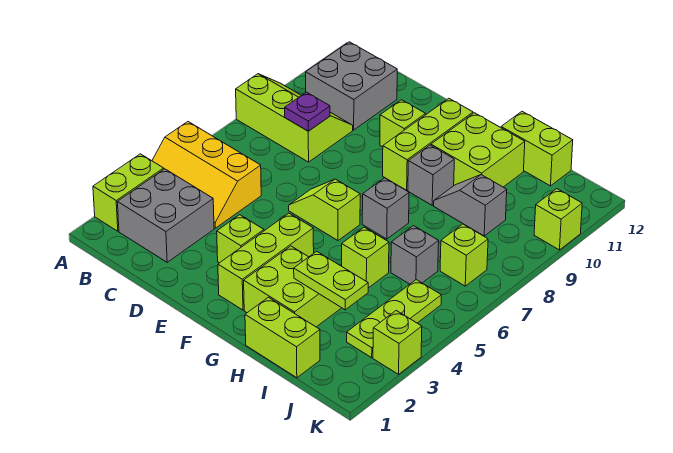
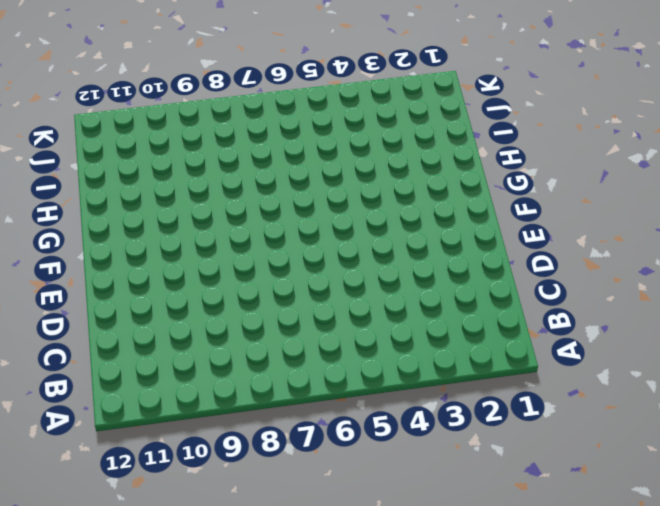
none -> lime brick A2:A3 level 1
none -> yellow slope A4:C5 level 1 top 5
none -> lime slope A8:C9 level 1 top 8

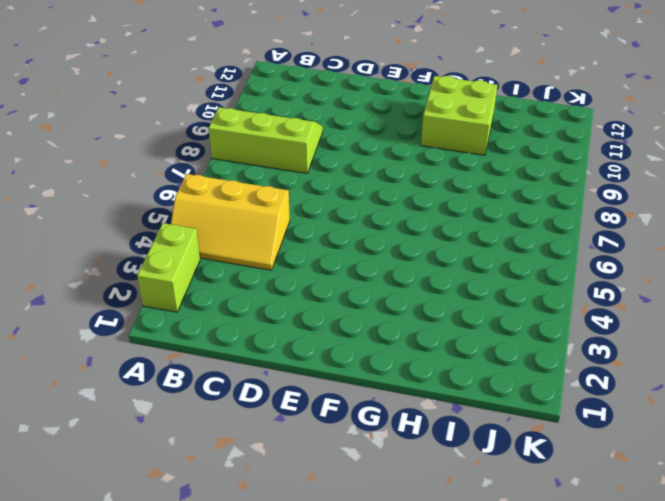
none -> grey brick B2:C3 level 1
none -> grey brick B10:C11 level 1
none -> lime brick E3 level 1

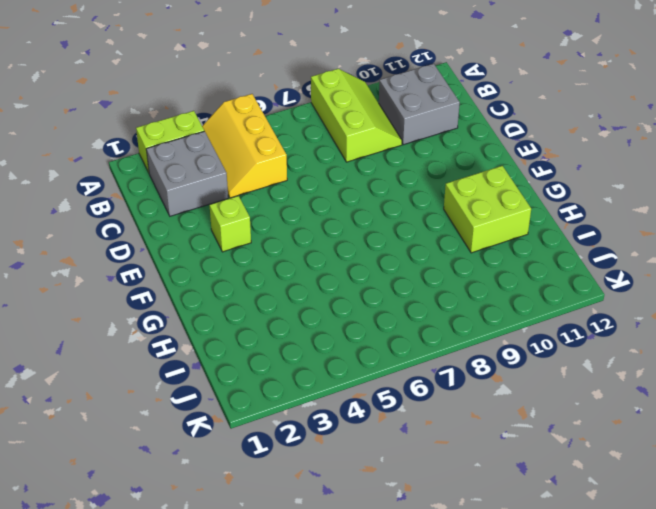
none -> lime slope E6:F6 level 1 top F
none -> lime brick E10 level 1
none -> lime brick F2:F4 level 1

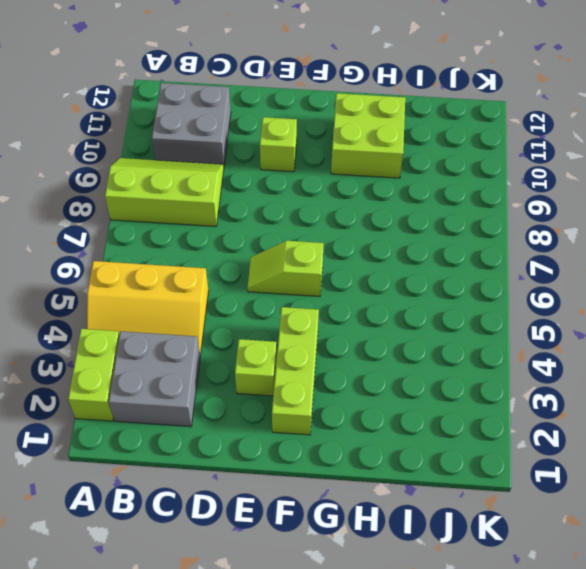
none -> lime brick F9:F11 level 1
none -> lime brick G2:H3 level 1
none -> grey brick G7 level 1

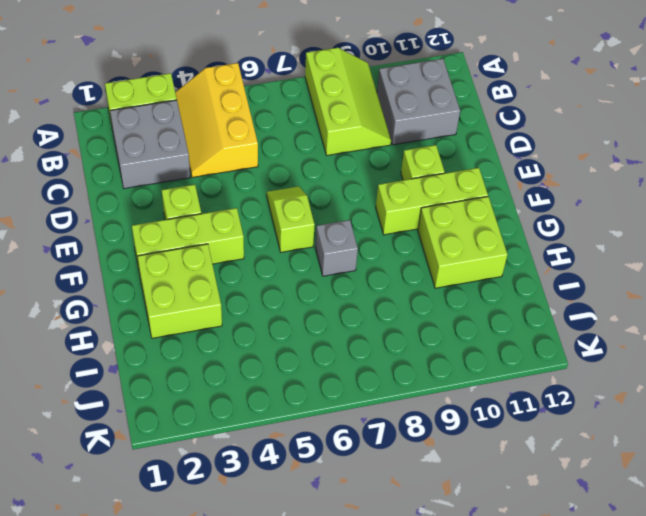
none -> grey brick G9 level 1
none -> lime brick H1:I1 level 1
none -> lime brick H5 level 1

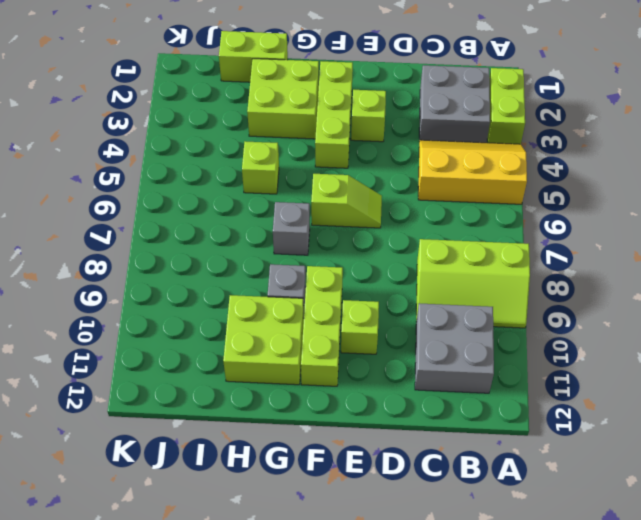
none -> grey slope H9:I9 level 1 top I
none -> lime brick H12:I12 level 1
none -> grey brick I6 level 1

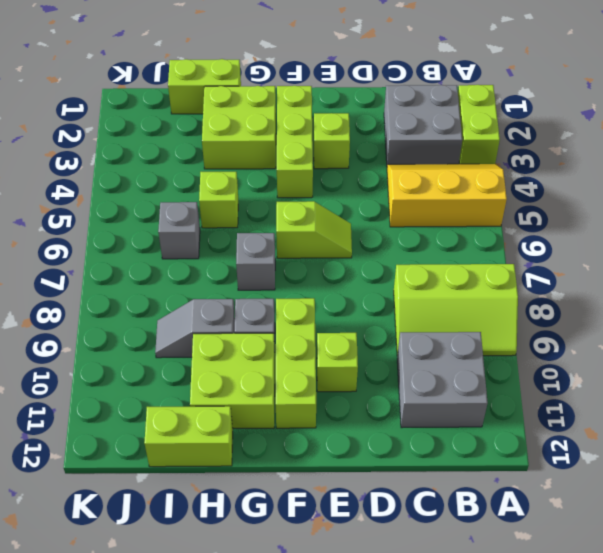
grey slope H9:I9 level 1 top H -> grey slope H9:I9 level 1 top I
none -> lime plate J3:J5 level 1
none -> lime brick J7 level 1
none -> lime brick K3 level 1

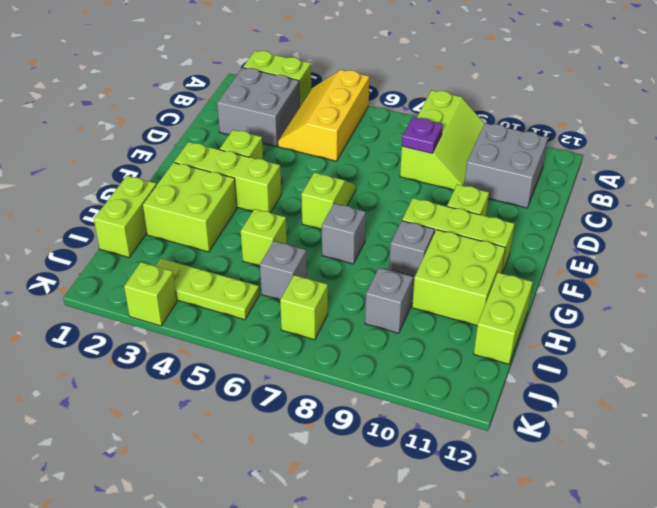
none -> lime brick K10 level 1
none -> lime plate H3:I3 level 2

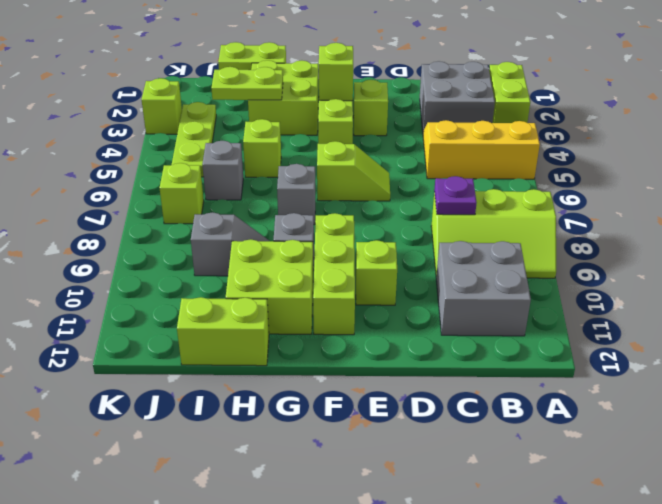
lime brick F3 level 2 -> lime brick K10 level 1

